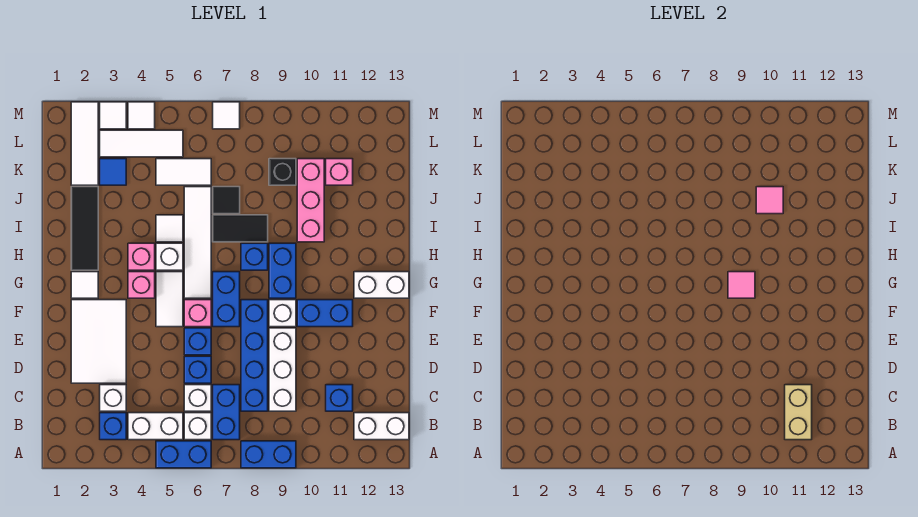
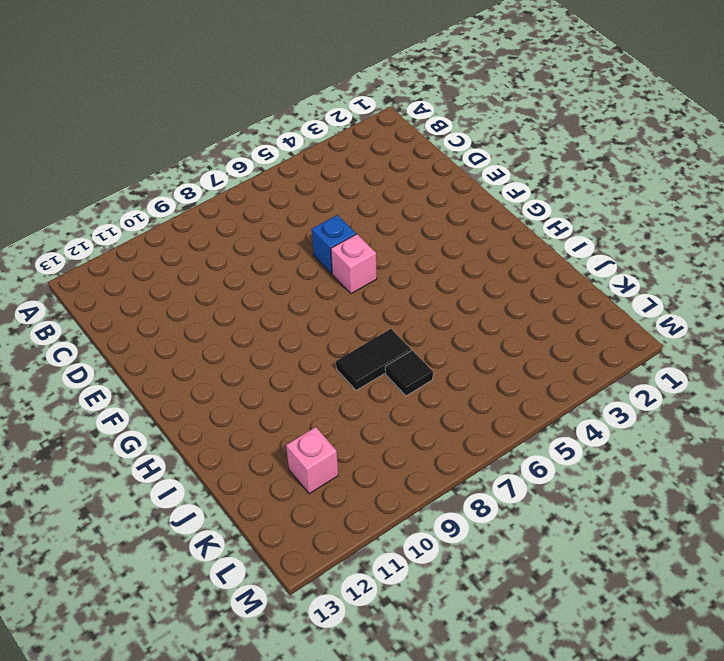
none -> blue brick A5:A6 level 1
none -> blue brick A8:A9 level 1
none -> blue brick B3 level 1
none -> white brick B4:B5 level 1

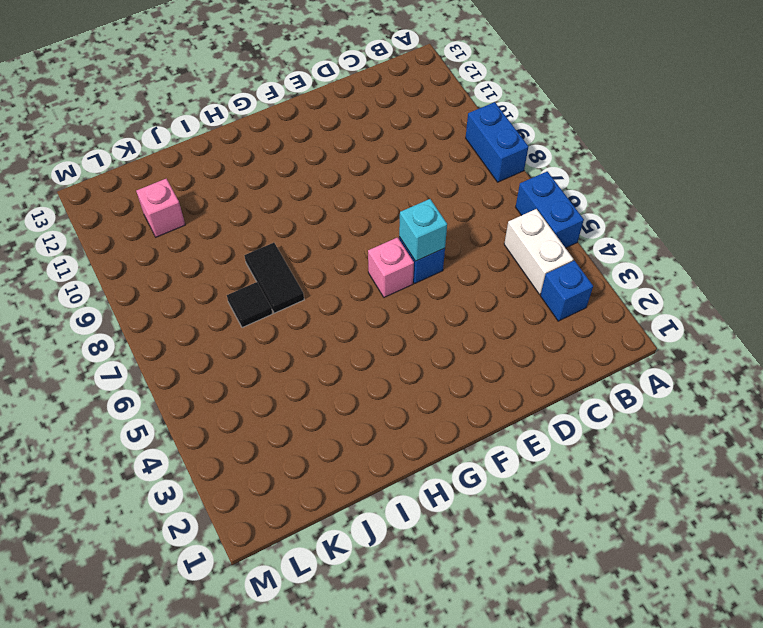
cyan brick E6 level 2 -> none
none -> white brick B6 level 1
none -> blue brick B7:C7 level 1
none -> white brick B12:B13 level 1
none -> white brick C3 level 1

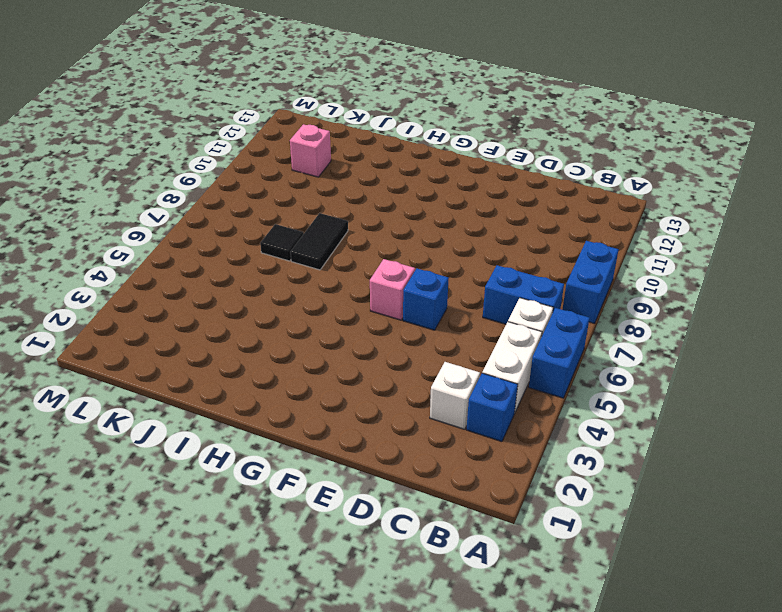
none -> white brick B12:B13 level 1
none -> white brick C6 level 1
none -> blue brick C8:F8 level 1
none -> white brick C9:E9 level 1

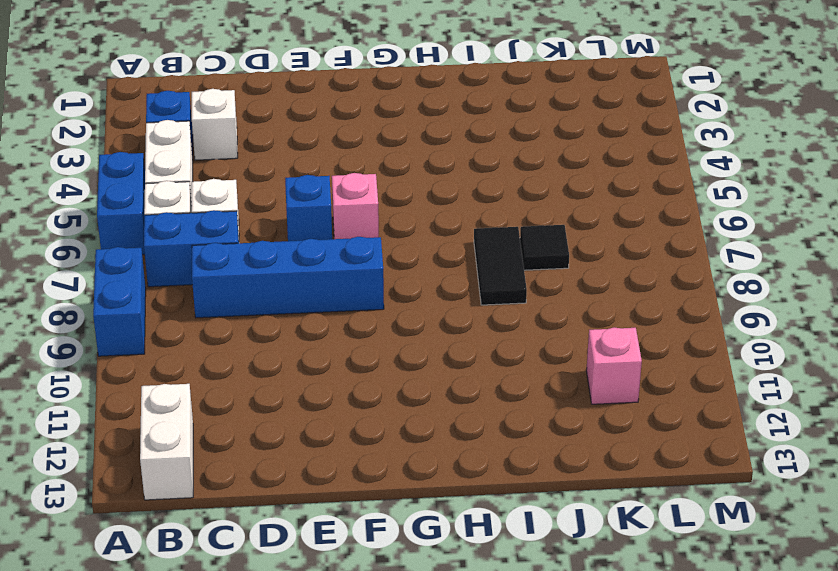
none -> white brick C9:E9 level 1
none -> blue brick C11 level 1
none -> white tile D2:F3 level 1
none -> blue brick D6 level 1

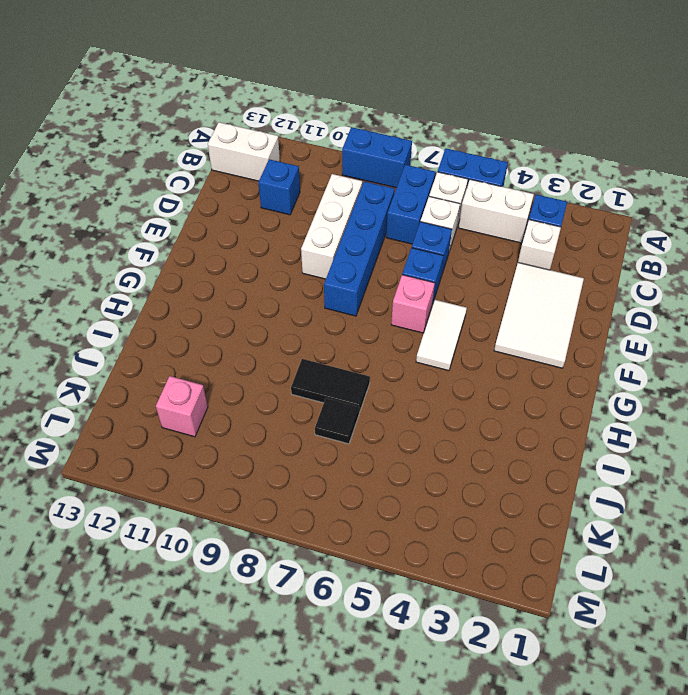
none -> blue brick F7:G7 level 1
none -> white brick F9 level 1
none -> blue brick F10:F11 level 1
none -> white tile G2 level 1

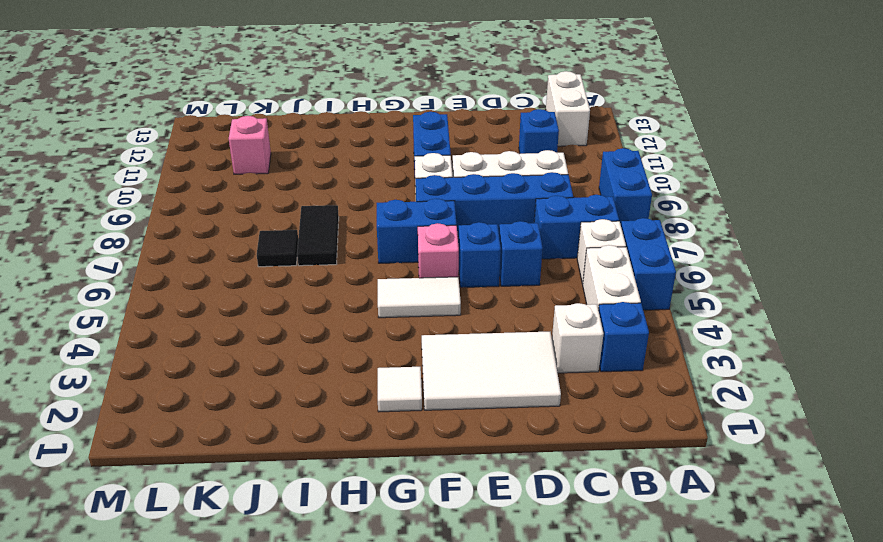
none -> white brick C6 level 1
none -> pink brick G4 level 1
none -> white tile G6:J6 level 1
none -> blue brick G9:H9 level 1

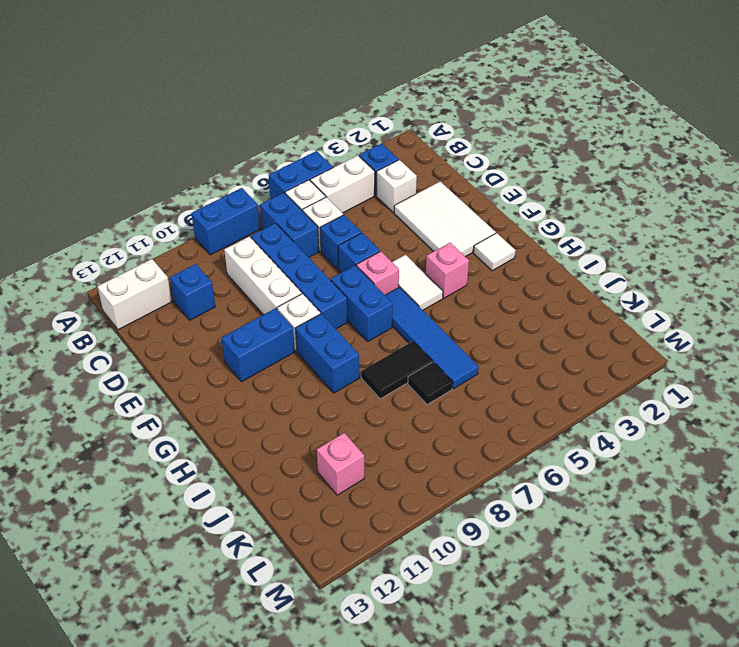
blue tile G6:J6 level 1 -> white tile G6:J6 level 1
none -> white brick G12:G13 level 1
none -> black tile H2:J2 level 1
none -> pink brick H4 level 1
none -> white brick H5 level 1

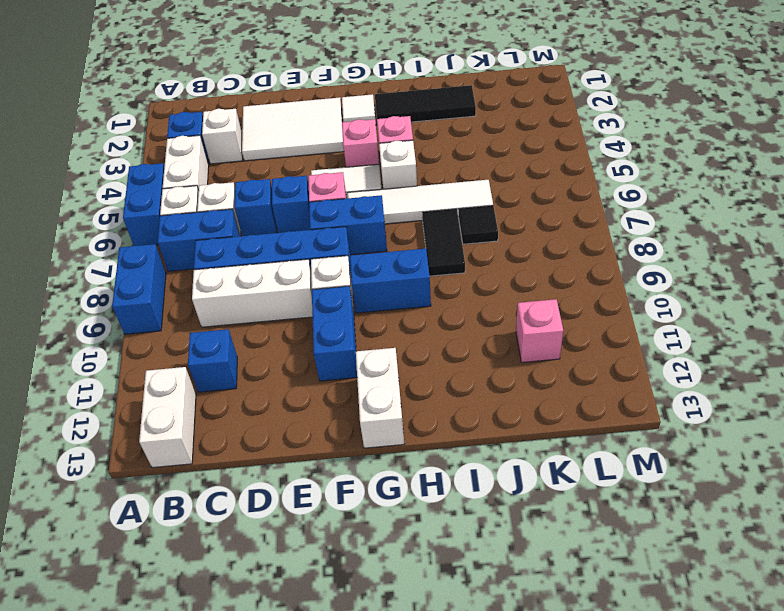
none -> blue brick H8 level 1
none -> white tile I5 level 1
none -> pink brick I10:K10 level 1
none -> white tile K2:M2 level 1

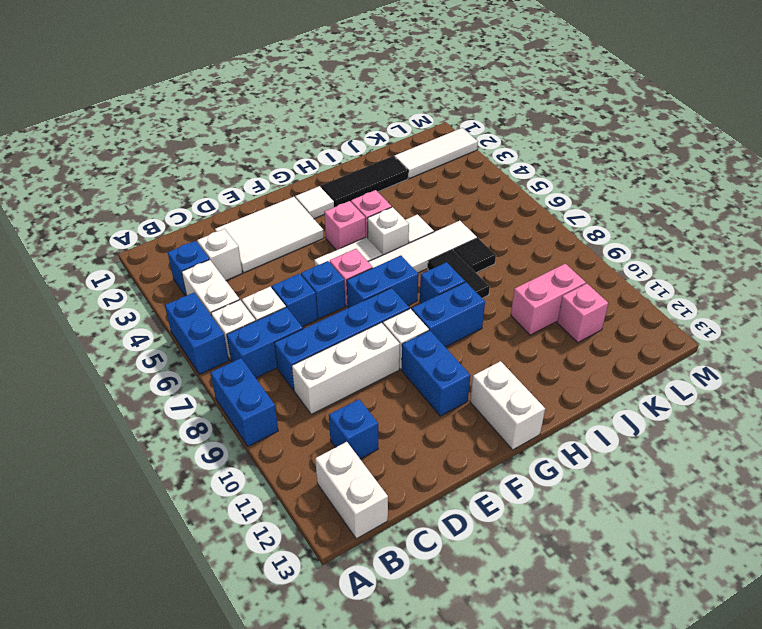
pink brick J10:K10 level 1 -> pink brick I10:K10 level 1
none -> blue tile K3 level 1
none -> white tile K5:K6 level 1
none -> black brick K9 level 1
none -> white tile L3:L5 level 1

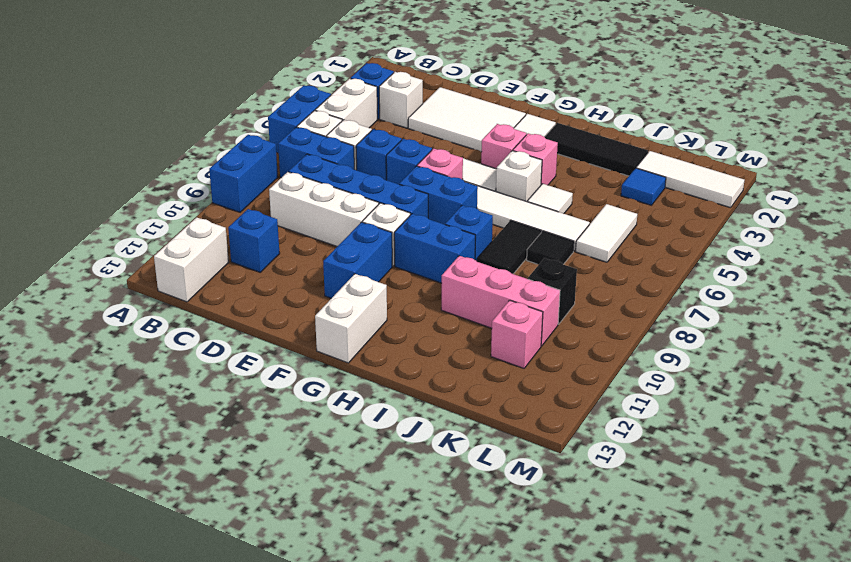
none -> white tile L3:L5 level 1
none -> white tile M3 level 1
none -> white tile M4 level 1
none -> white tile M7 level 1

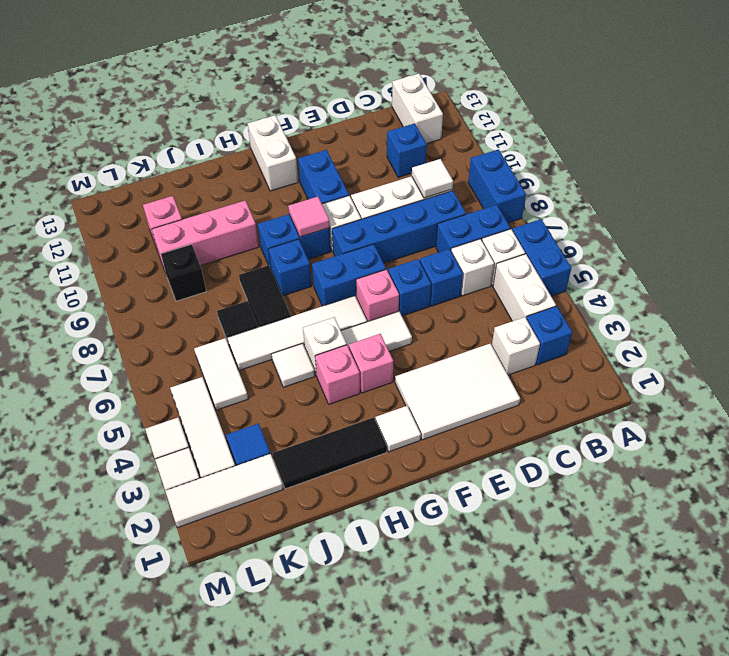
white tile C9 level 2 -> white tile M7 level 1
none -> tan brick B11:C11 level 2
none -> pink tile J10 level 2

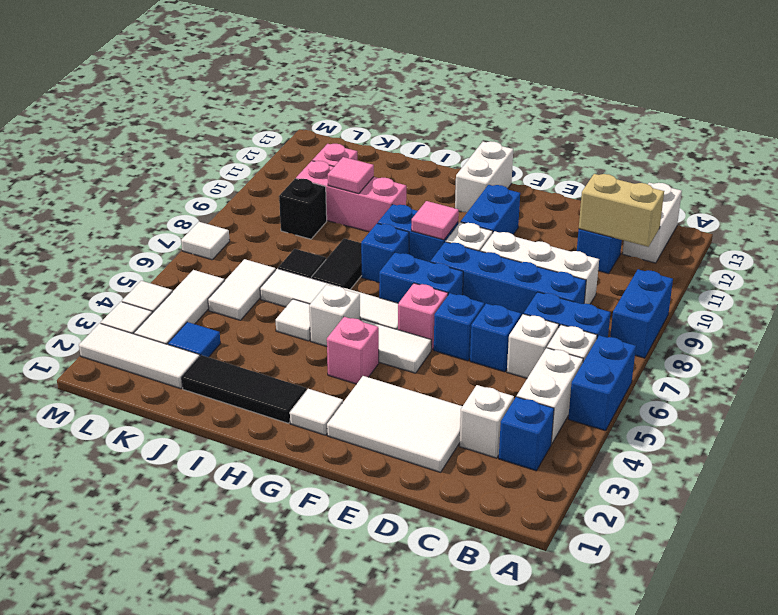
none -> pink brick H4 level 1

